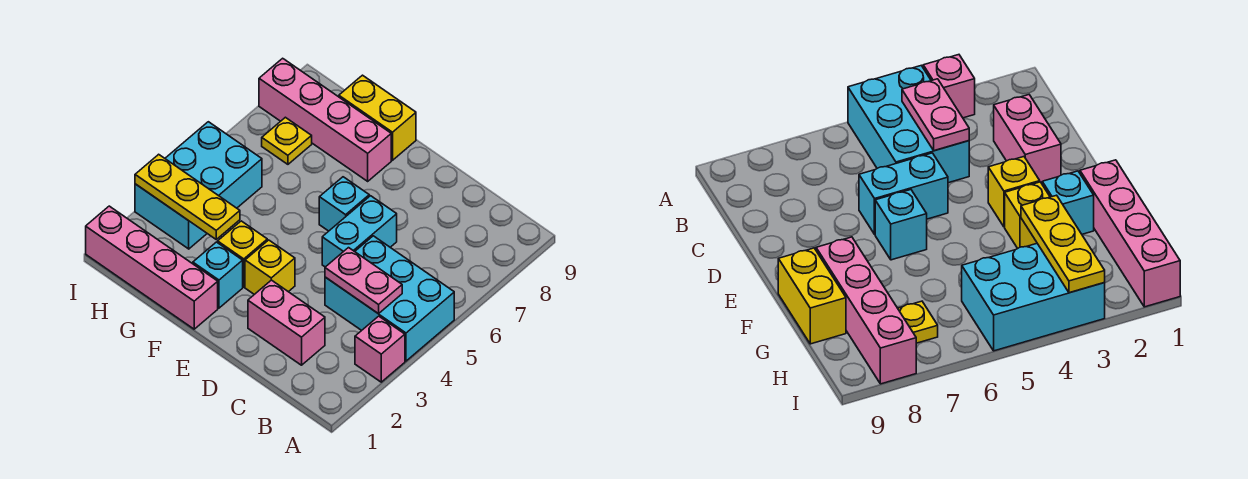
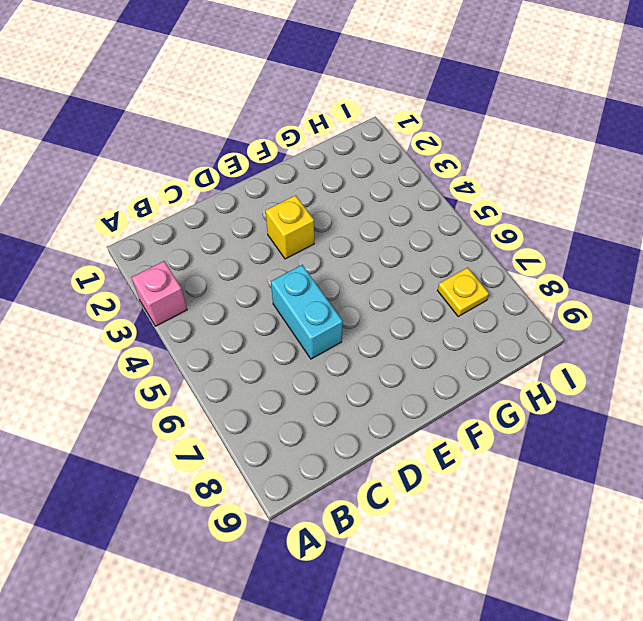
none -> cyan brick A4:C5 level 1
none -> pink brick C2:D2 level 1
none -> cyan brick E6 level 1

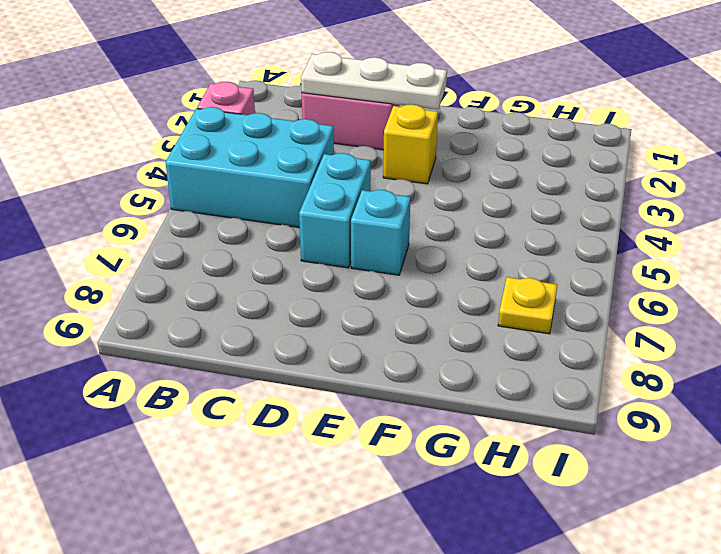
white plate C2:E2 level 2 -> none
none -> pink brick F1:I1 level 1
none -> cyan brick F2 level 1
none -> yellow brick F3 level 1

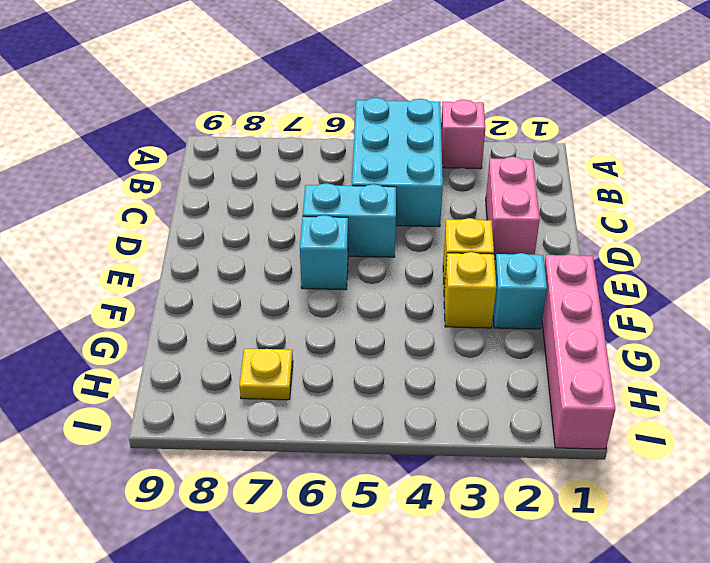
none -> pink brick F8:I8 level 1
none -> yellow brick F9:G9 level 1
none -> cyan brick H3:I5 level 1

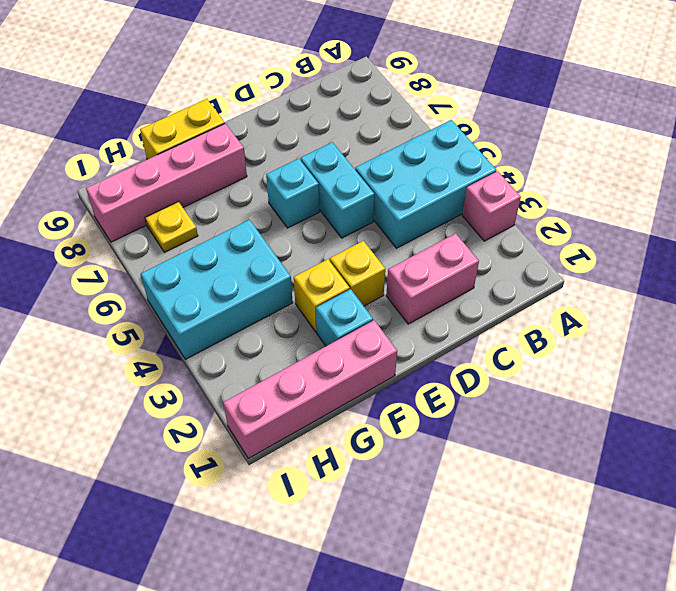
cyan brick G4:I5 level 1 -> cyan brick H3:I5 level 1
none -> pink plate B4:C4 level 2
none -> yellow plate G3:I3 level 2

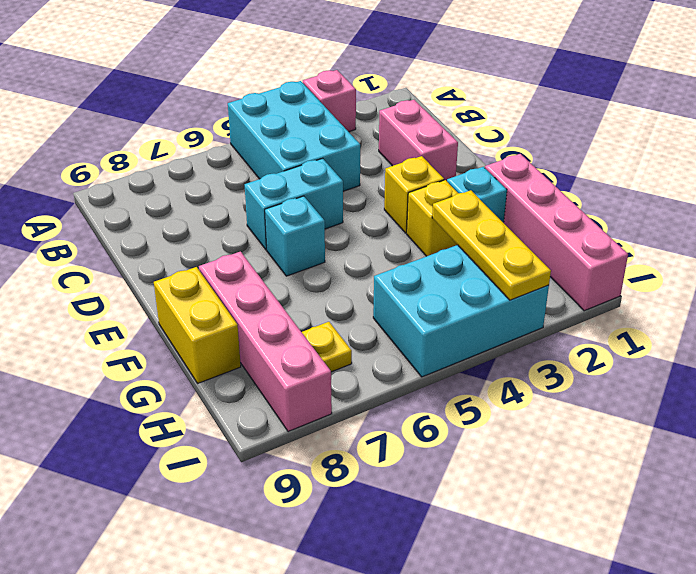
none -> pink plate B4:C4 level 2

